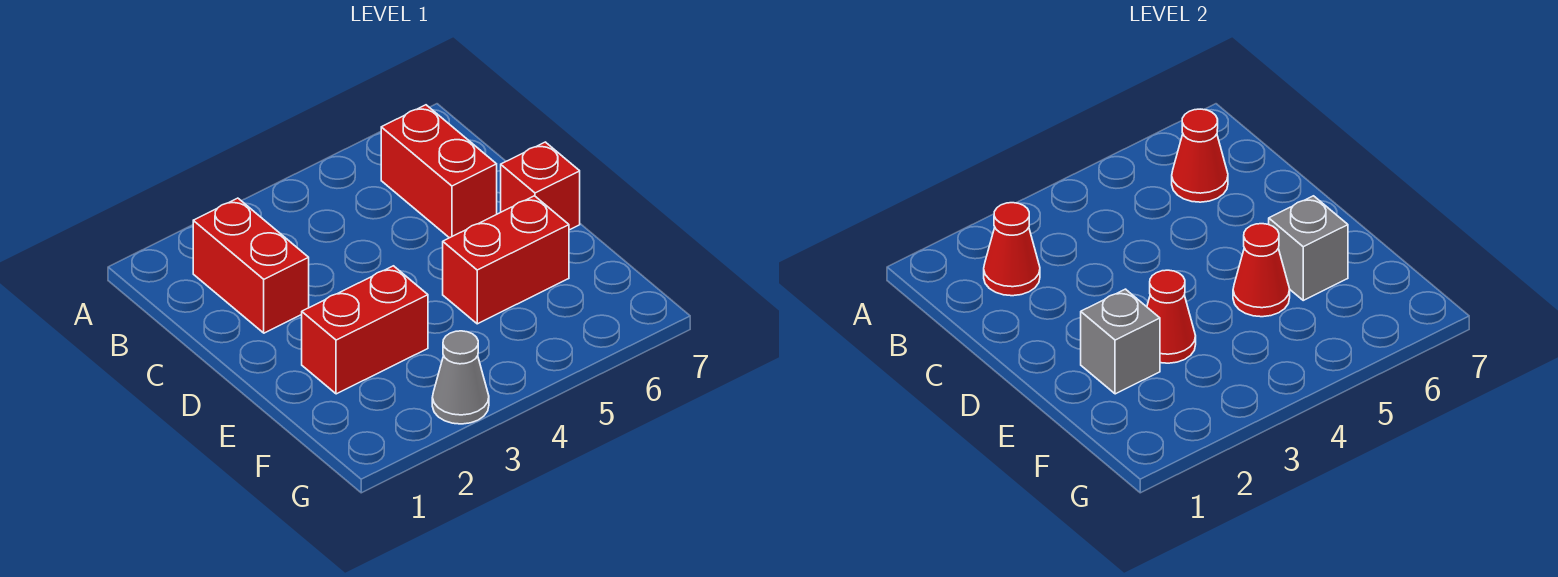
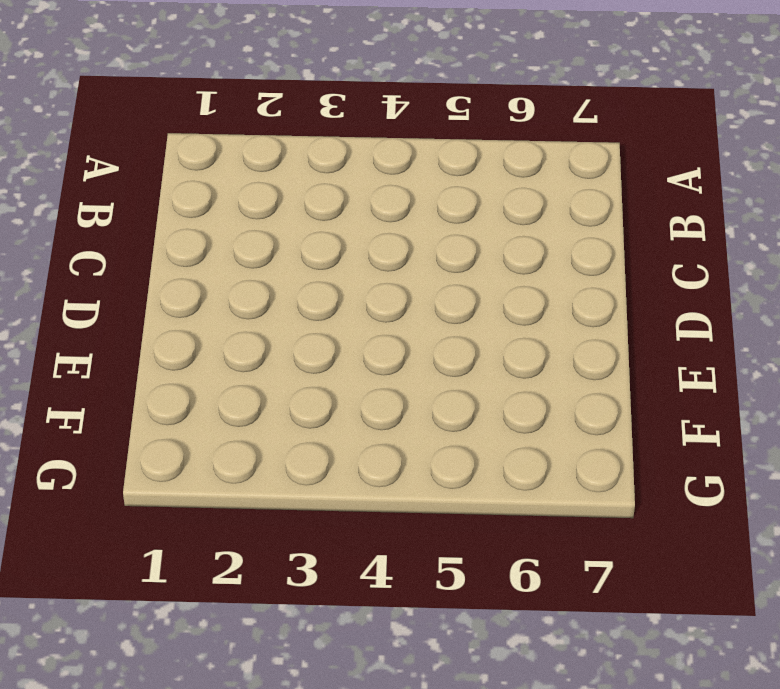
none -> red brick B2:C2 level 1
none -> red brick B6:C6 level 1
none -> red brick D7 level 1

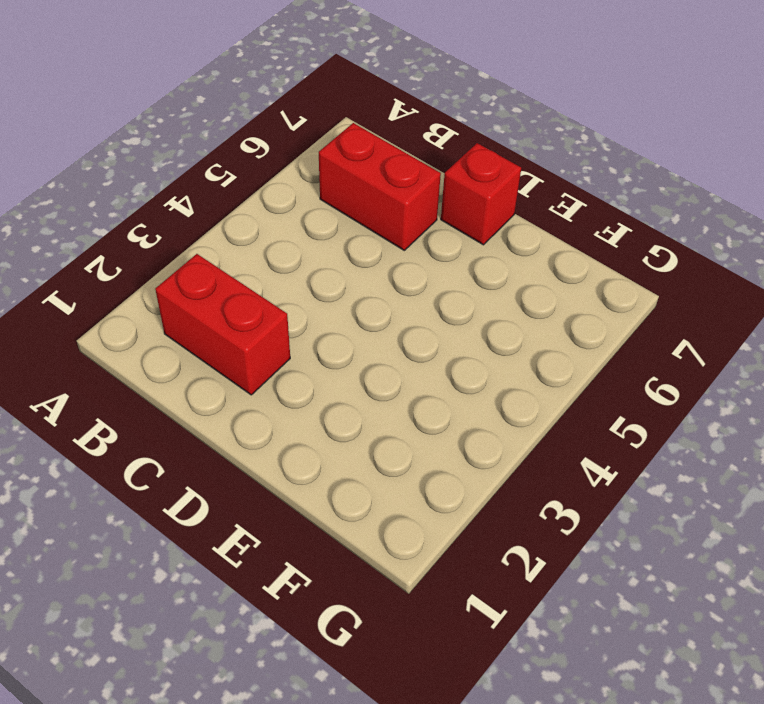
none -> red brick E2:E3 level 1
none -> red brick E5:E6 level 1
none -> grey cone G3 level 1

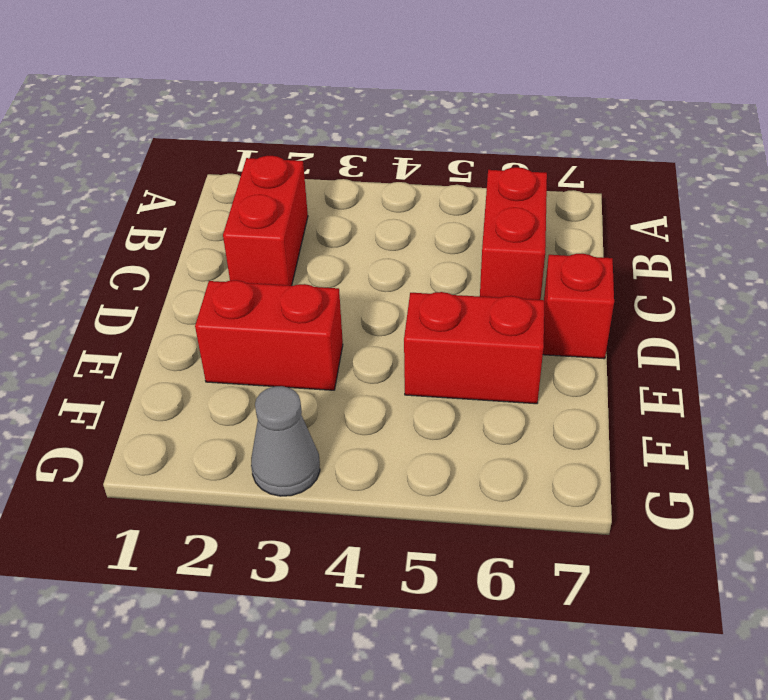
none -> red cone B2 level 2
none -> red cone B6 level 2
none -> grey brick E2 level 2

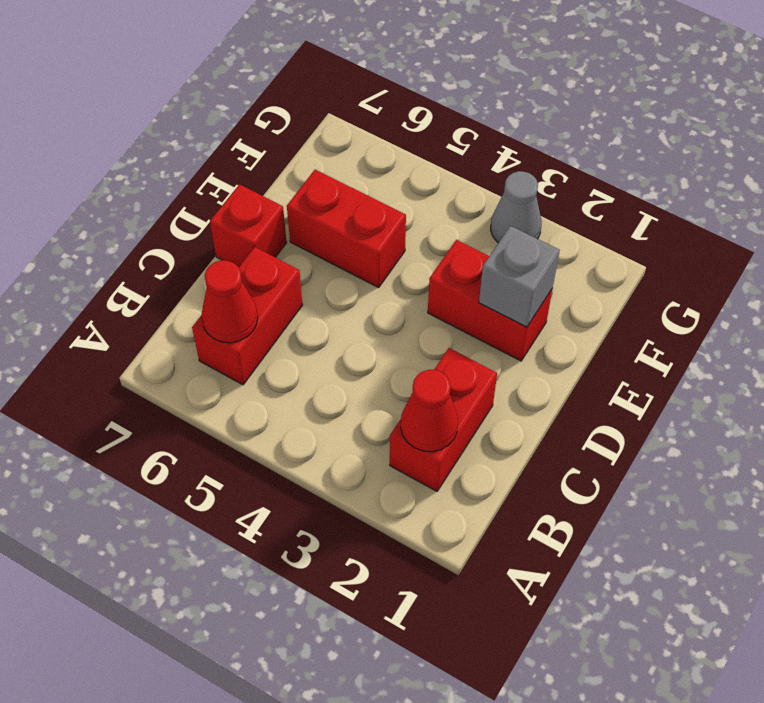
none -> red cone E3 level 2
none -> red cone E5 level 2
none -> grey brick E6 level 2

